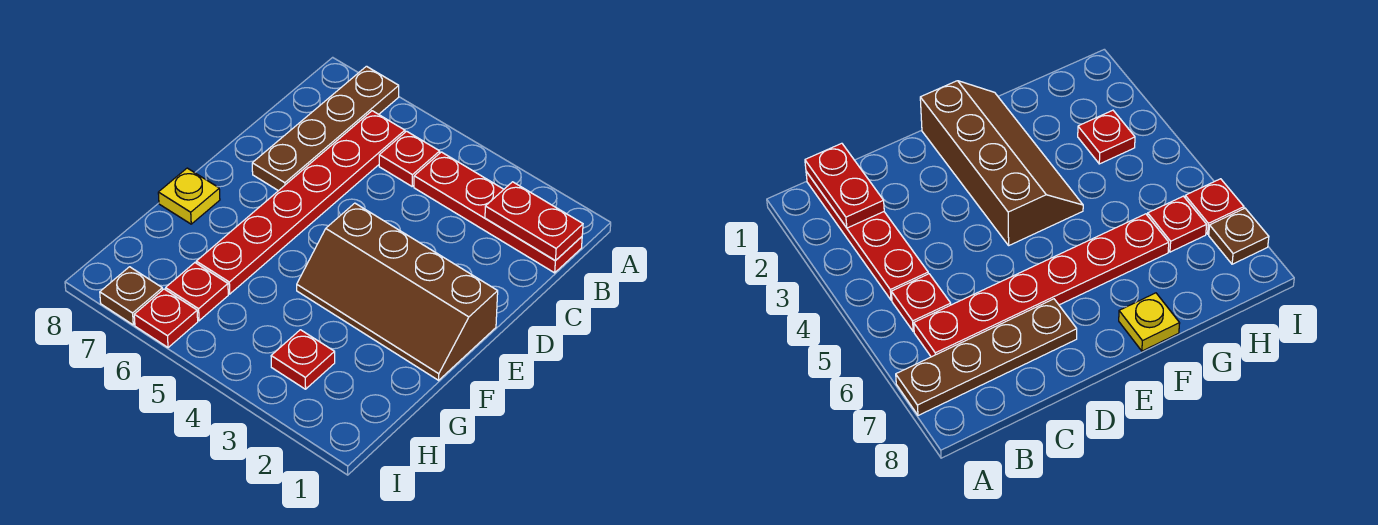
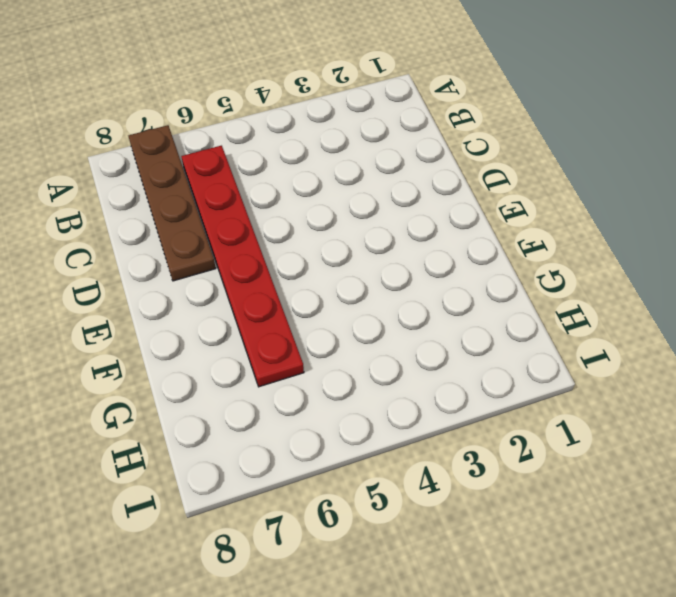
none -> red plate B1:B4 level 1
none -> red plate B5 level 1

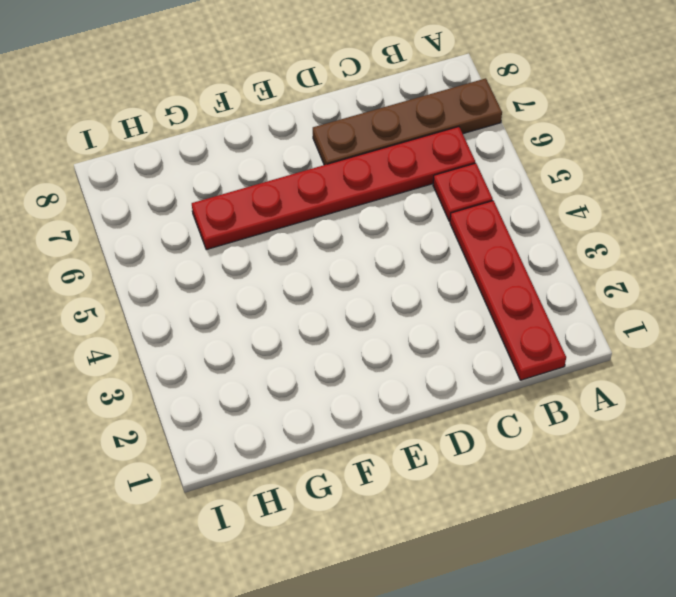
none -> brown slope E1:F4 level 1 top E
none -> yellow plate F8 level 1

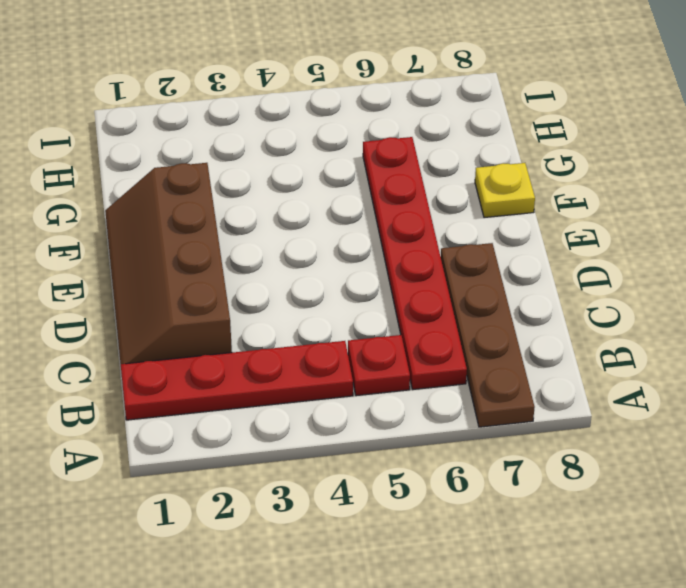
brown slope C1:F2 level 1 top 2 -> brown slope E1:F4 level 1 top E
none -> red plate H3 level 1
none -> red plate H6 level 1

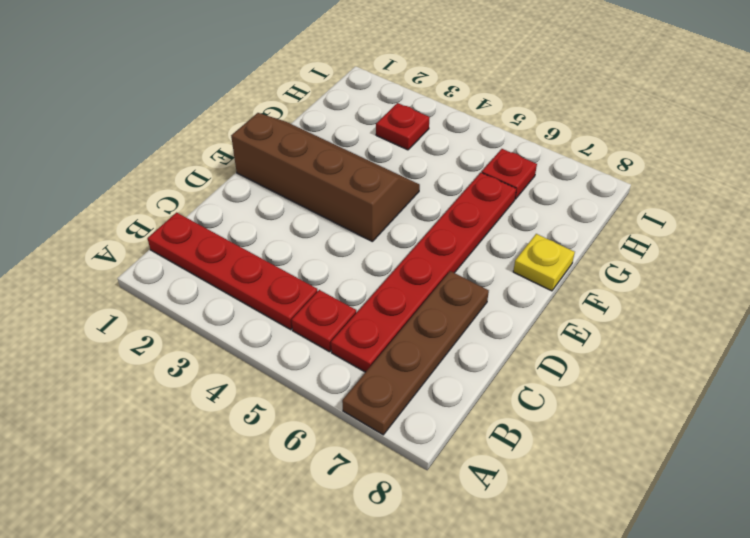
none -> red plate I6 level 1
none -> brown plate I7 level 1

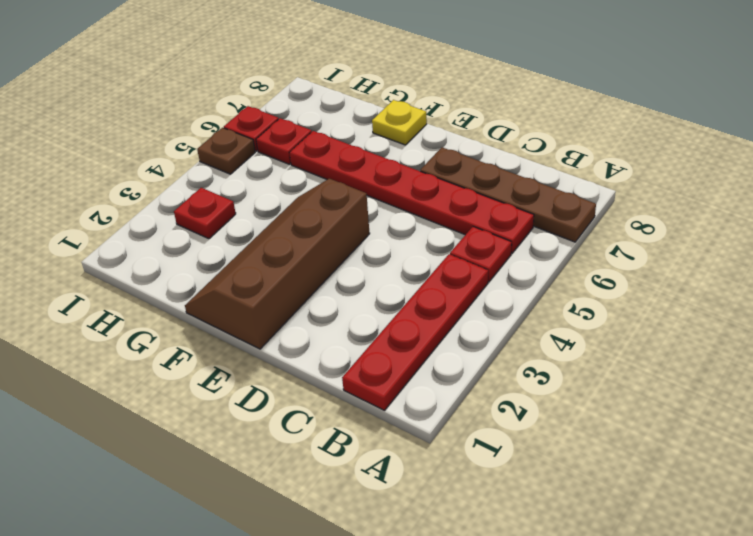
brown plate I5 level 1 -> brown plate I7 level 1
none -> red plate B1:B2 level 2

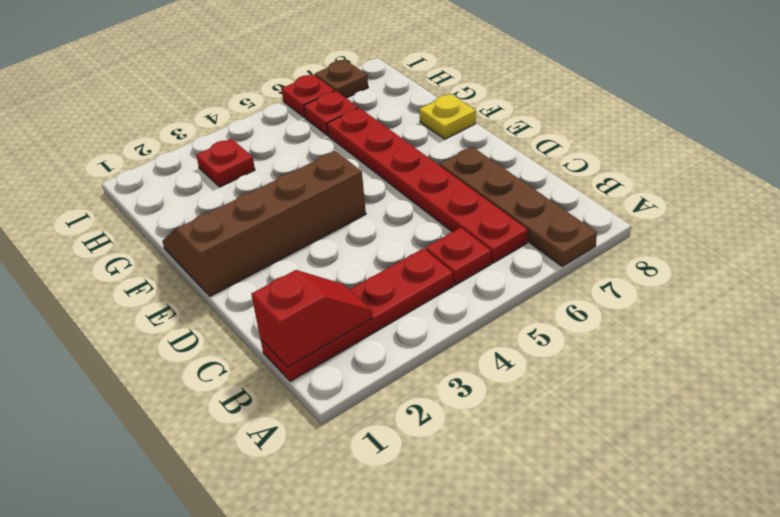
red slope B1:B2 level 2 top 1 -> red plate B1:B2 level 2

